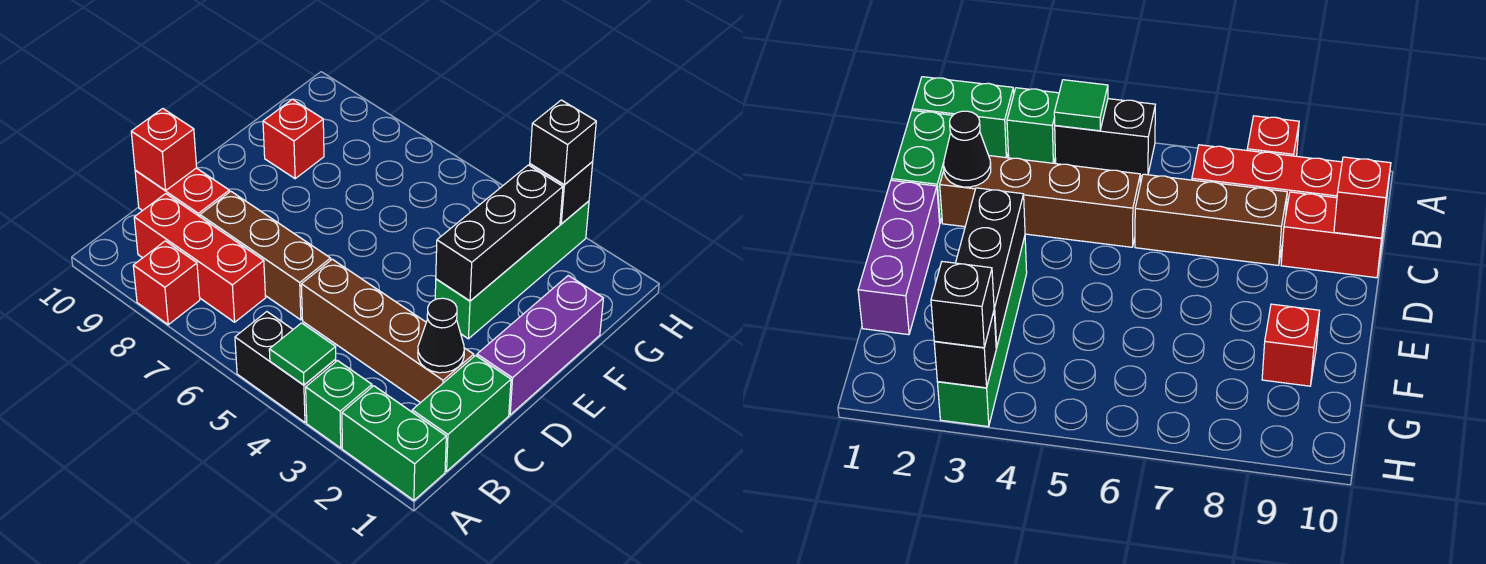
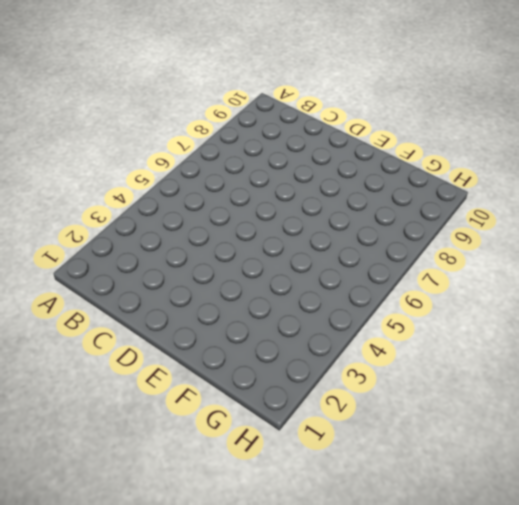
none -> green brick A1:A2 level 1
none -> green brick A3 level 1
none -> black brick A4:A5 level 1

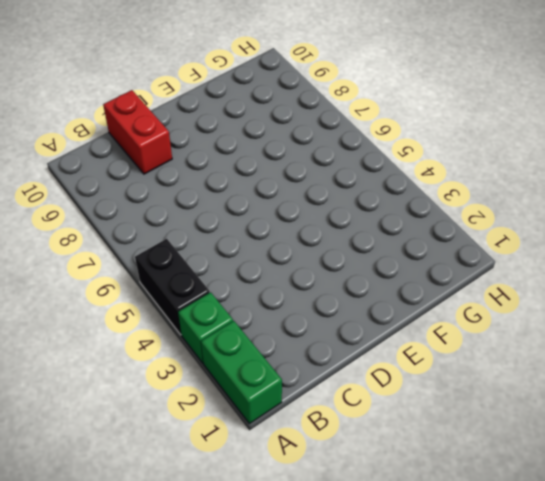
none -> red brick A8 level 1
none -> green brick B1:C1 level 1
none -> red brick B7:B9 level 1

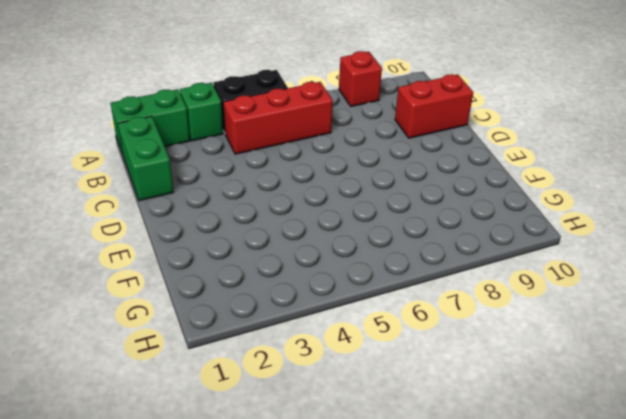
red brick B4:B6 level 1 -> red brick B7:B9 level 1
none -> brown brick C2:C5 level 1
none -> brown brick C6:C8 level 1
none -> purple brick D1:F1 level 1

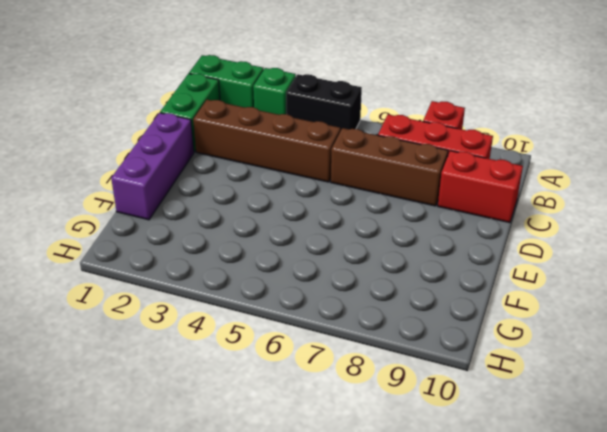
none -> green brick E3:H3 level 1
none -> red brick F9 level 1
none -> green tile A4 level 2

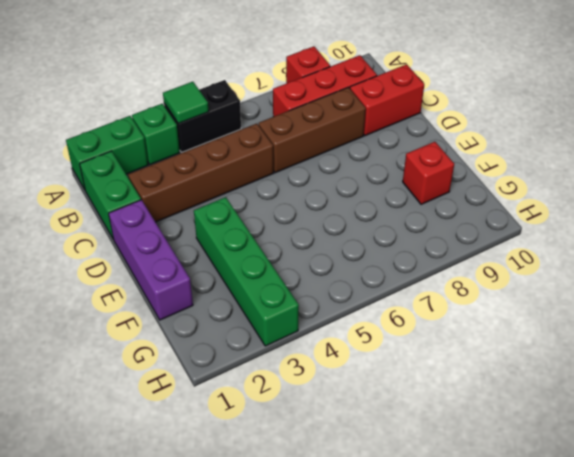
none -> black cone C2 level 2
none -> red brick C10 level 2
none -> black brick E3:G3 level 2

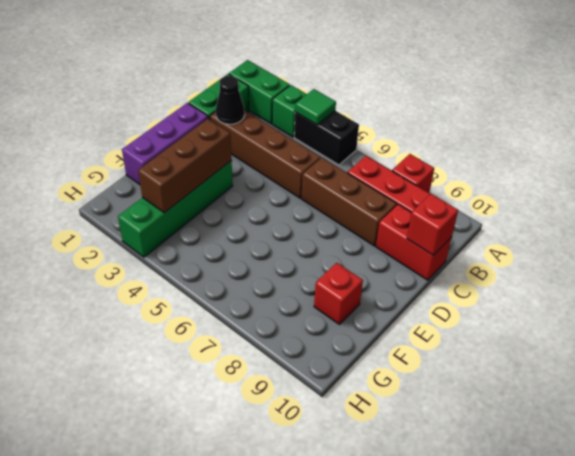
brown brick E3:G3 level 2 -> black brick E3:G3 level 2
none -> black brick H3 level 2
none -> black brick H3 level 3

